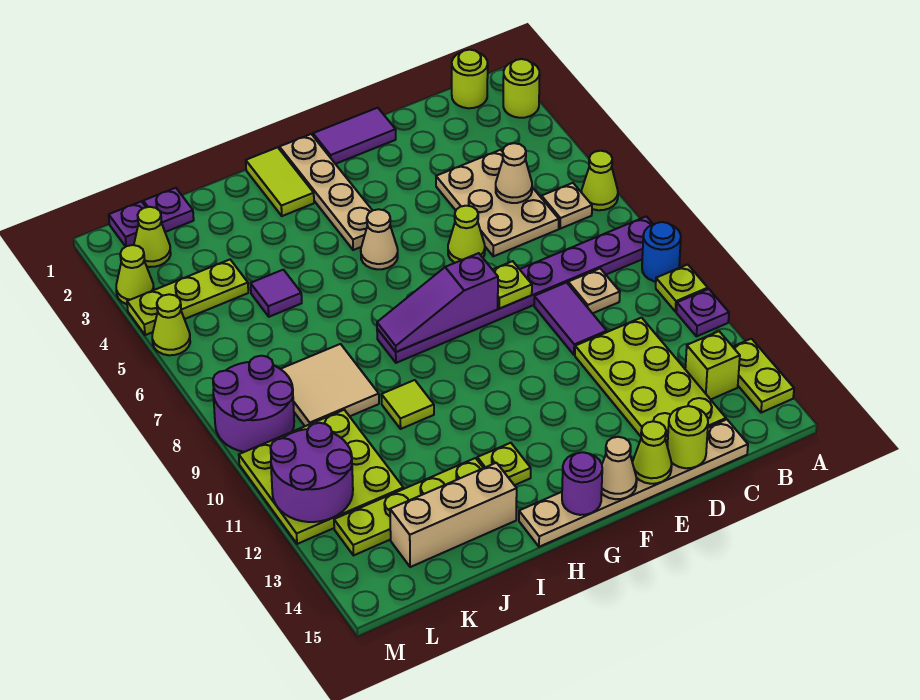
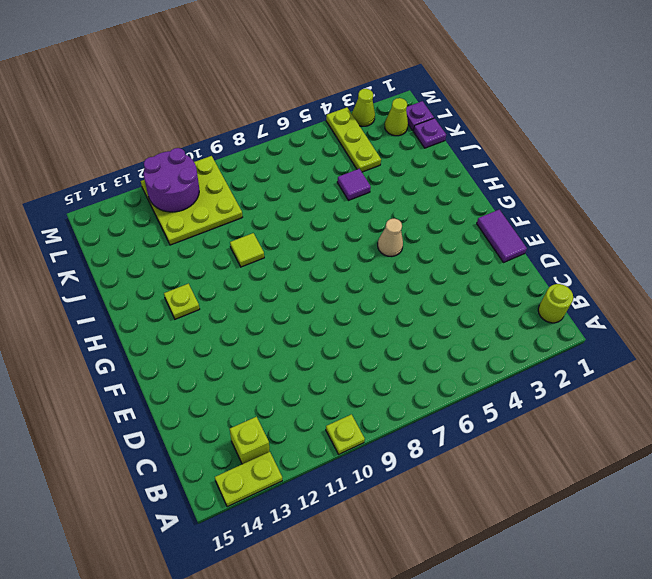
none -> lime round brick A2 level 1
none -> lime cone A6 level 1
none -> purple plate A8:H8 level 1
none -> blue round brick A9 level 1

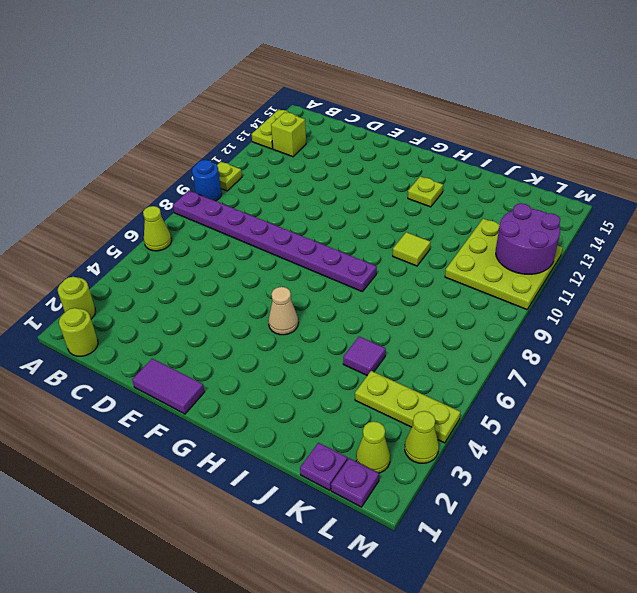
none -> purple plate A11 level 1
none -> tan plate B6 level 1
none -> tan plate C4:D6 level 1
none -> tan plate C9 level 1

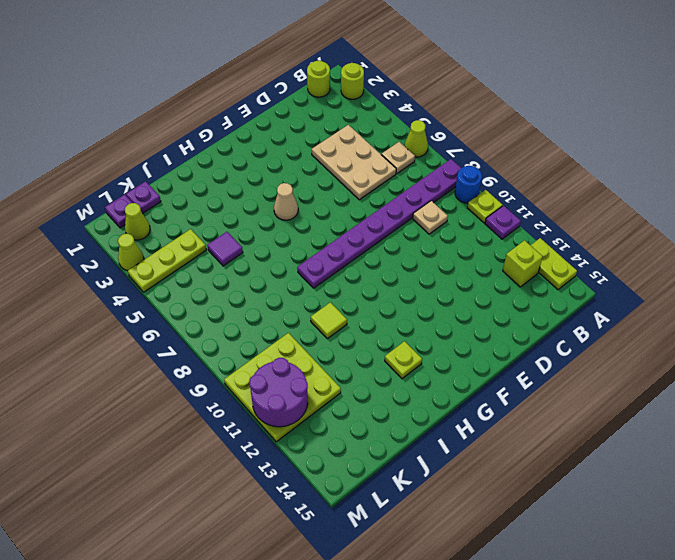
none -> lime plate C11:D14 level 1
none -> tan plate C15:H15 level 1
none -> purple tile D9:D10 level 1
none -> purple tile E1:F1 level 1

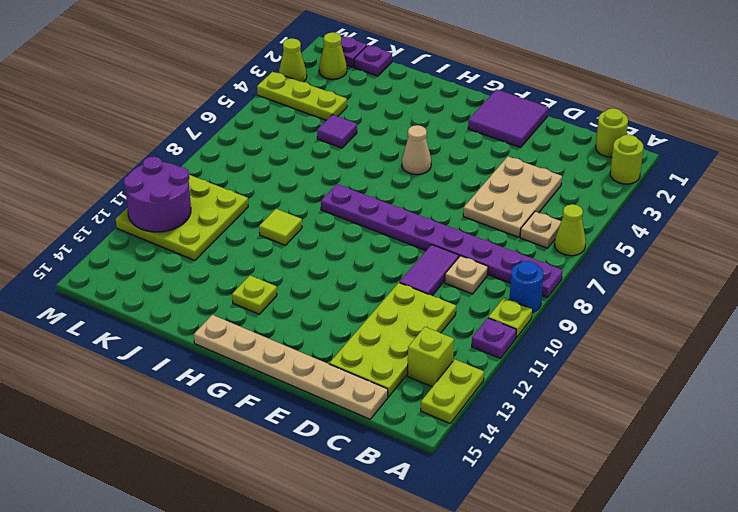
purple tile E1:F2 level 1 -> purple tile E1:F1 level 1
none -> lime cone E6 level 1
none -> tan plate G1:G4 level 1
none -> lime tile H1:H2 level 1
none -> lime plate I13:L13 level 1

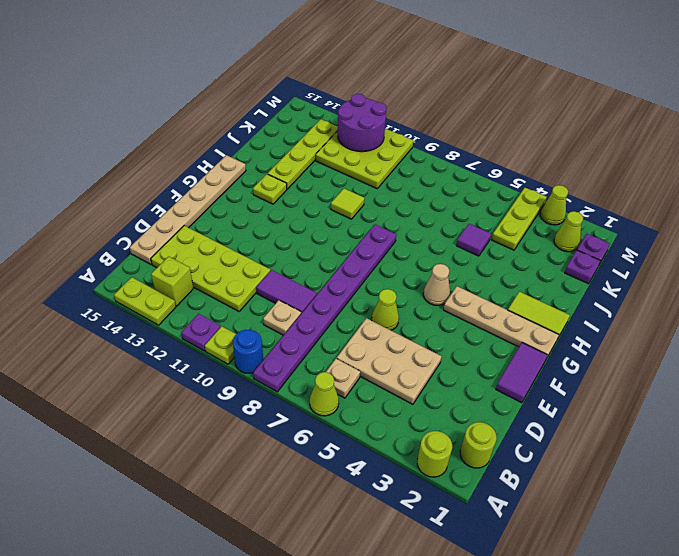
none -> tan brick I14:K14 level 1
none -> tan tile J8:K9 level 1
none -> purple round brick L8:M9 level 1
none -> lime cone M5 level 1

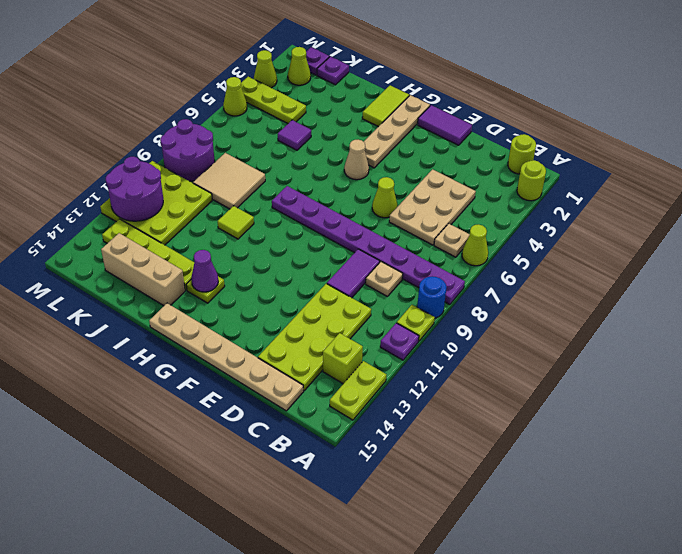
purple cone H13 level 2 -> none
none -> tan cone C5 level 2
none -> lime round brick D15 level 2
none -> lime plate E8 level 2
none -> lime cone E15 level 2

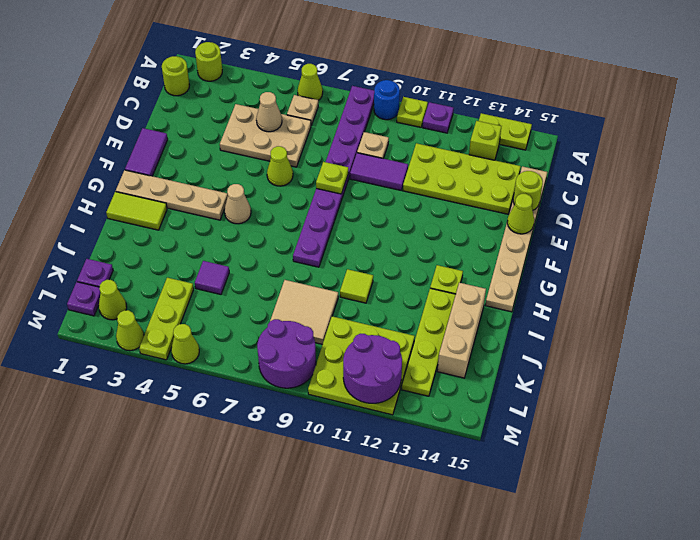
none -> purple slope F8:H8 level 2 top F
none -> tan cone F15 level 2
none -> purple round brick G15 level 2

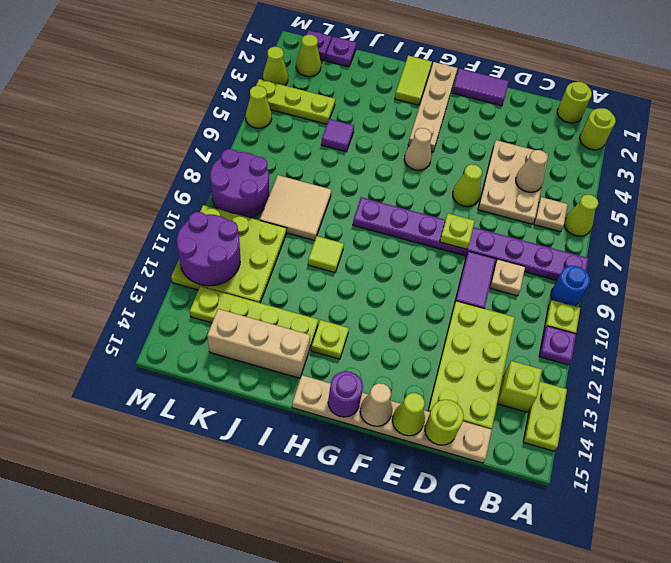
none -> purple slope F8:H8 level 2 top F

